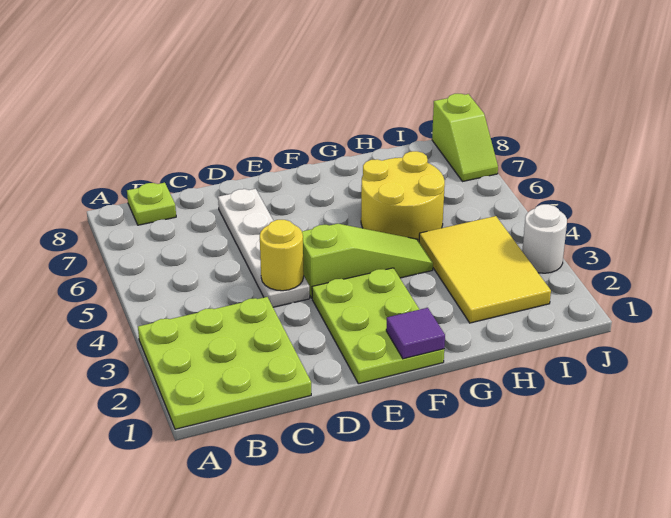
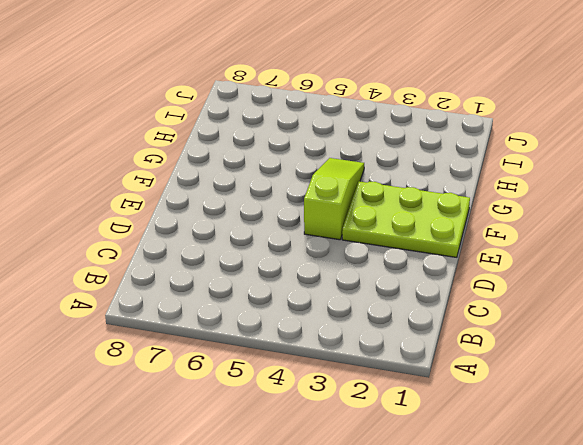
none -> lime plate A1:C3 level 1
none -> lime plate B8 level 1

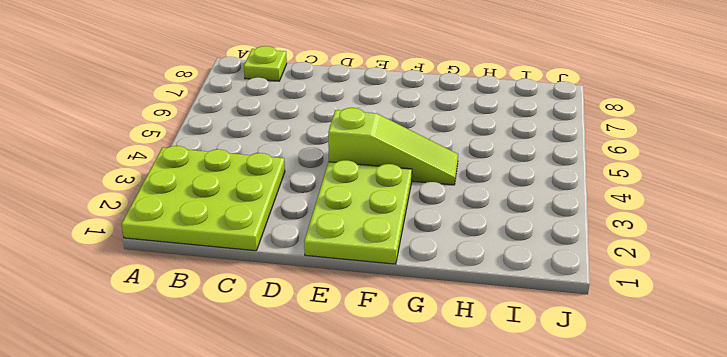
none -> white plate D4:D7 level 1
none -> yellow round brick G5:H6 level 1

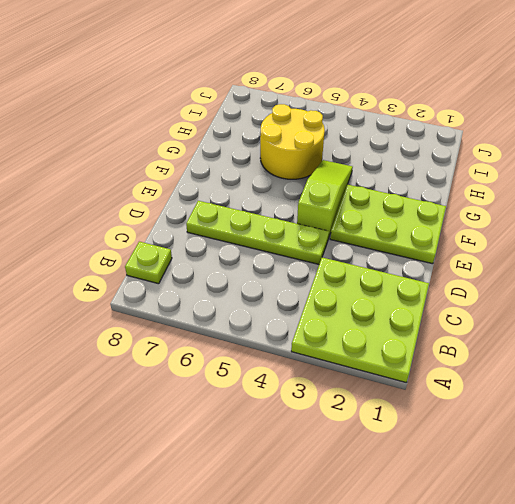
lime plate D4:D7 level 1 -> white plate D4:D7 level 1
none -> yellow tile H2:I4 level 1
none -> white round brick J3 level 1

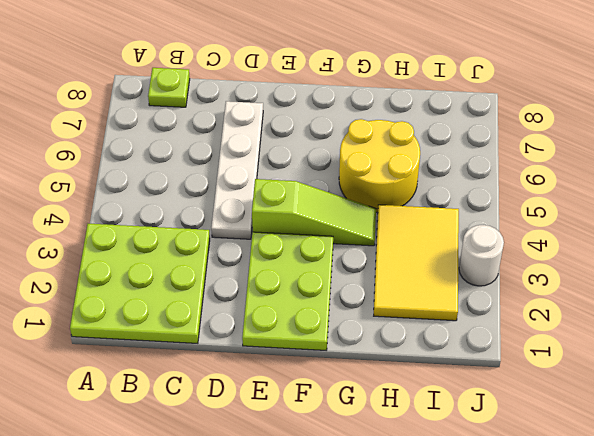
none -> lime slope J7:J8 level 1 top 8
none -> yellow round brick D4 level 2

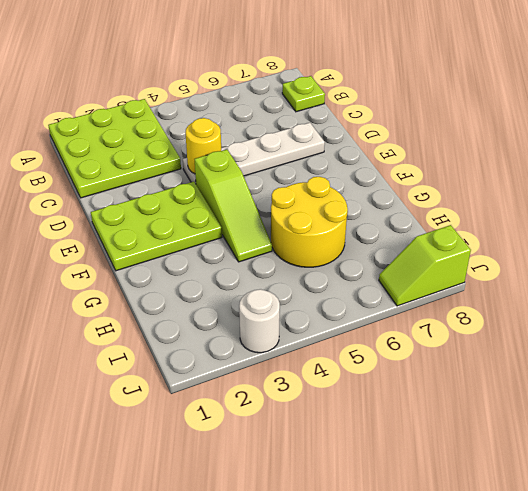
none -> yellow tile H2:I4 level 1
none -> purple tile F1 level 2

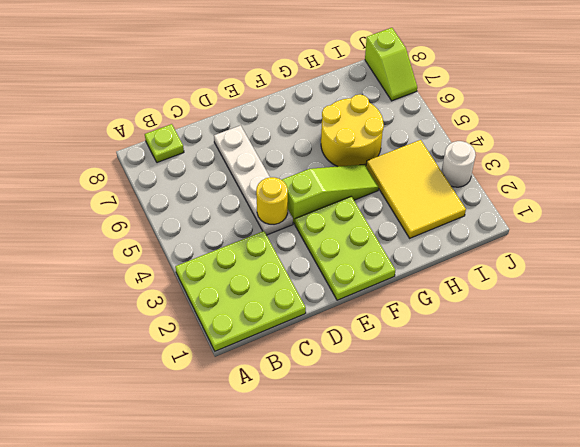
none -> purple tile F1 level 2

